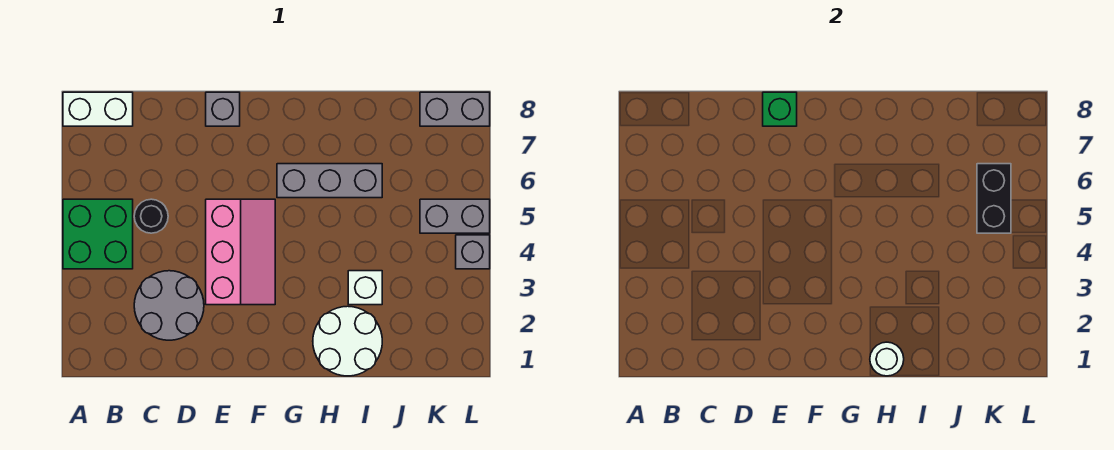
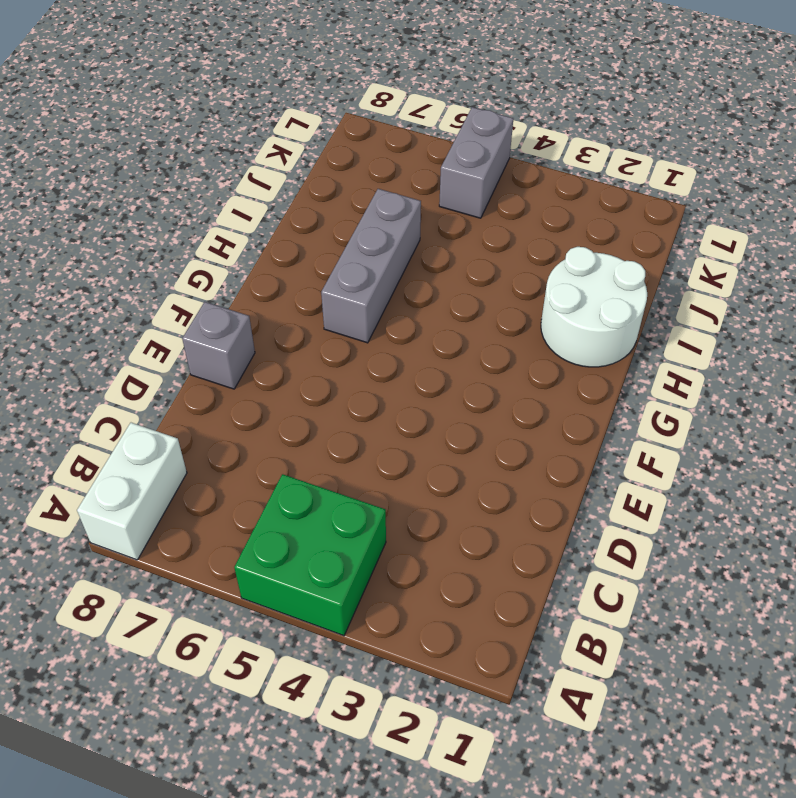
none -> grey round brick C2:D3 level 1
none -> black round brick C5 level 1
none -> pink slope E3:F5 level 1 top E

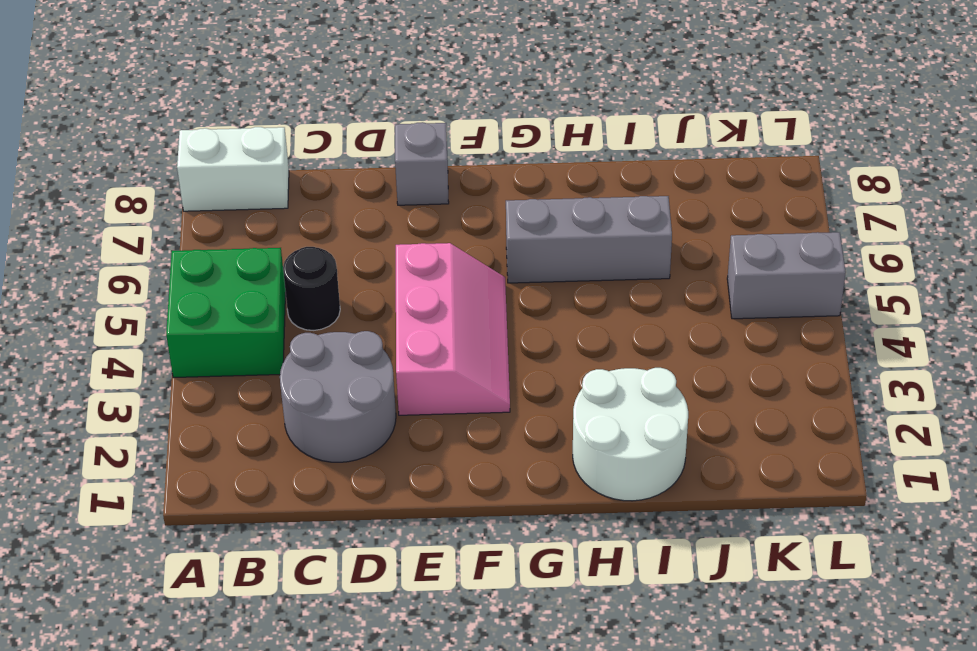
none -> white brick I3 level 1
none -> grey brick K8:L8 level 1
none -> grey brick L4 level 1

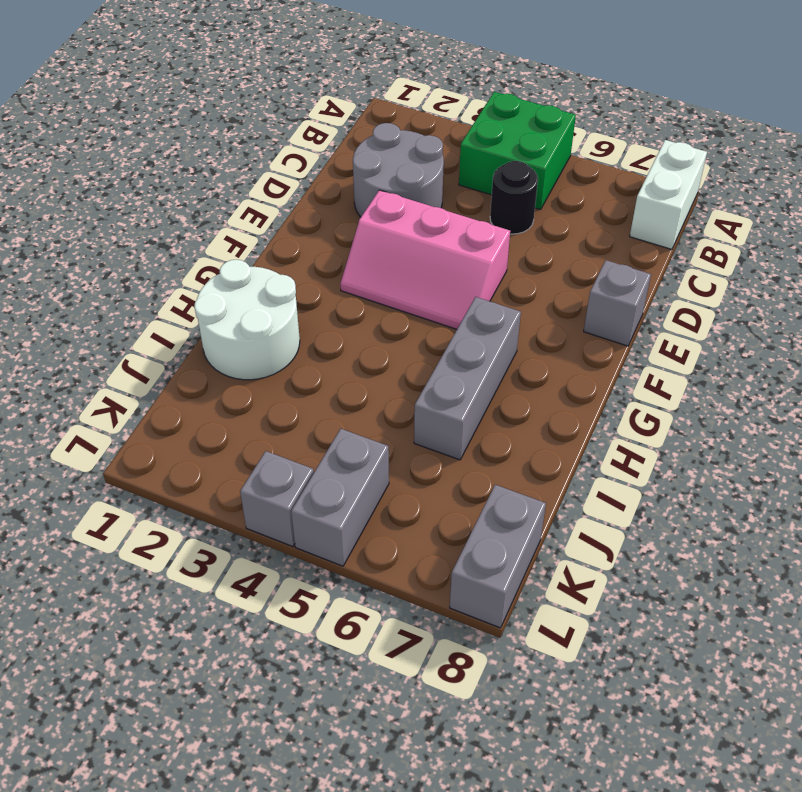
none -> white brick I3 level 1
none -> green brick E8 level 2
none -> white round brick H1 level 2

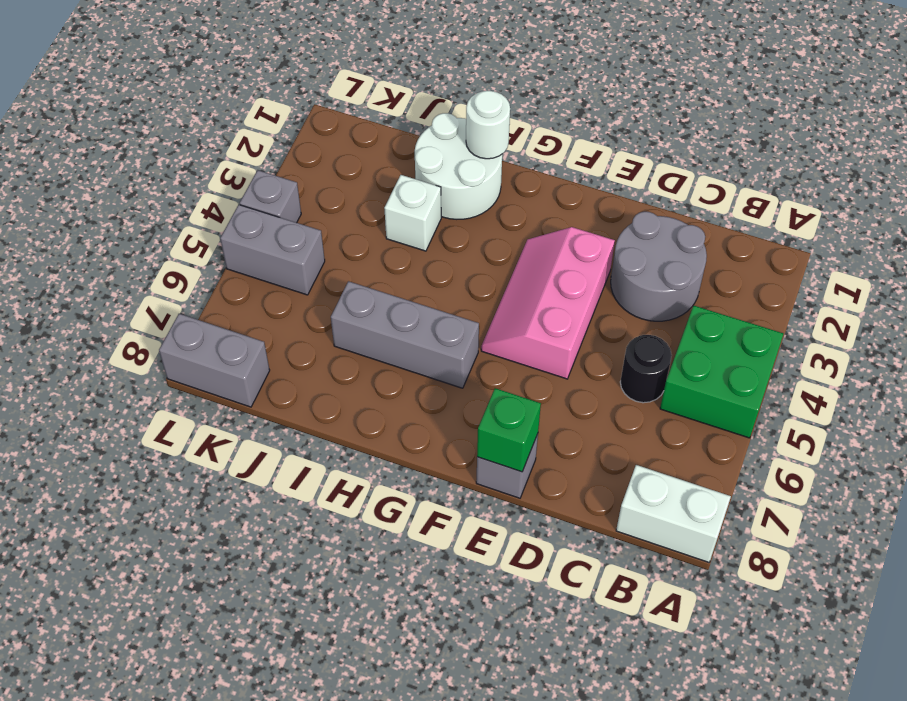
none -> black brick K5:K6 level 2

